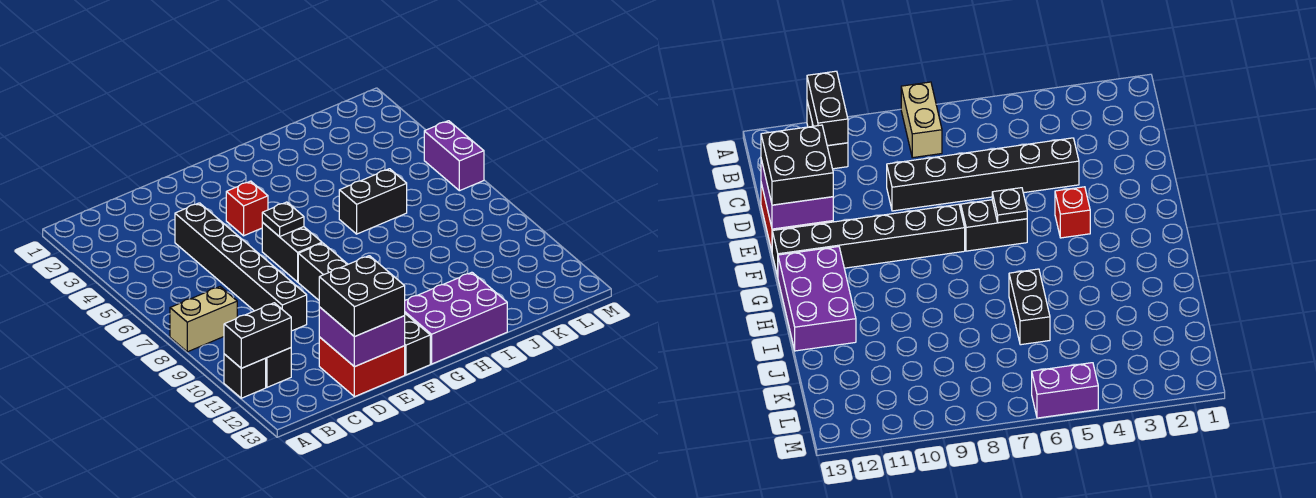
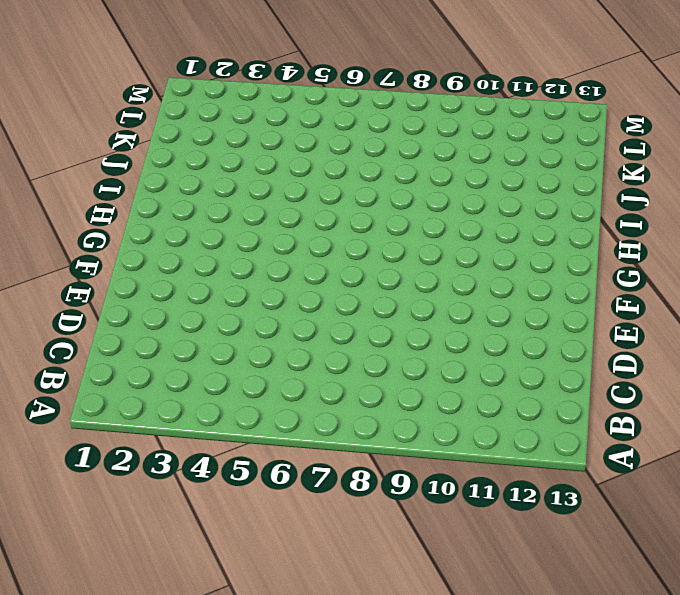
none -> tan brick A8:B8 level 1
none -> black brick A11 level 1
none -> black brick B11 level 1

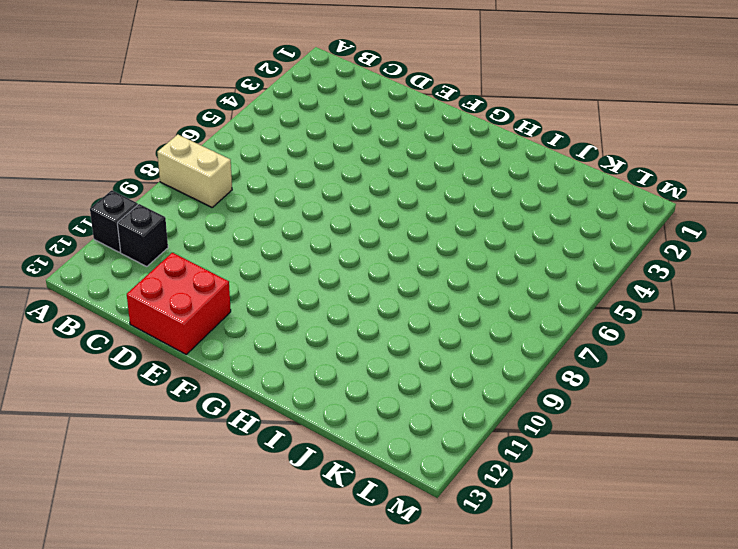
none -> black brick D4:D9 level 1
none -> red brick F4 level 1
none -> black brick F6:F7 level 1

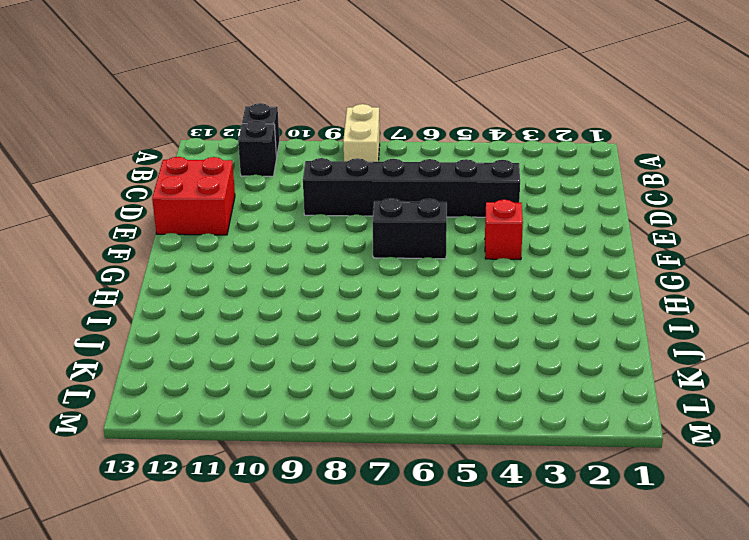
none -> black brick F8:F13 level 1
none -> purple brick G12:I13 level 1
none -> black brick I6:J6 level 1

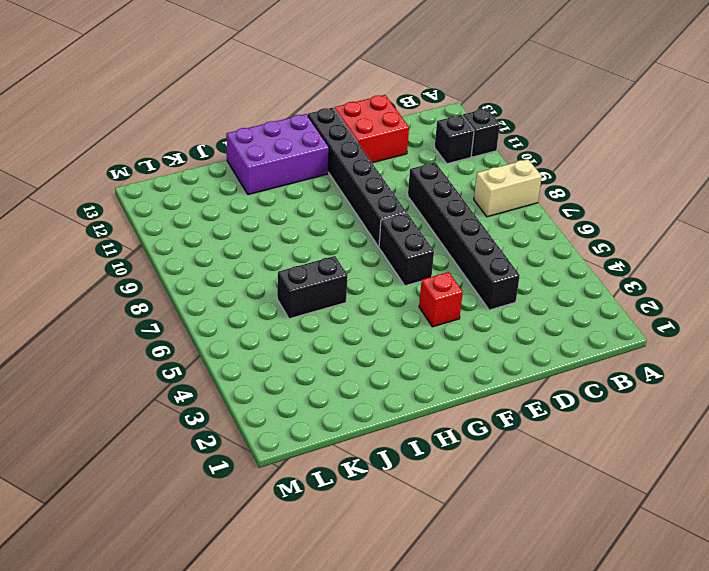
none -> purple brick M5:M6 level 1
none -> black brick A11:B11 level 2
none -> purple brick D12:E13 level 2

